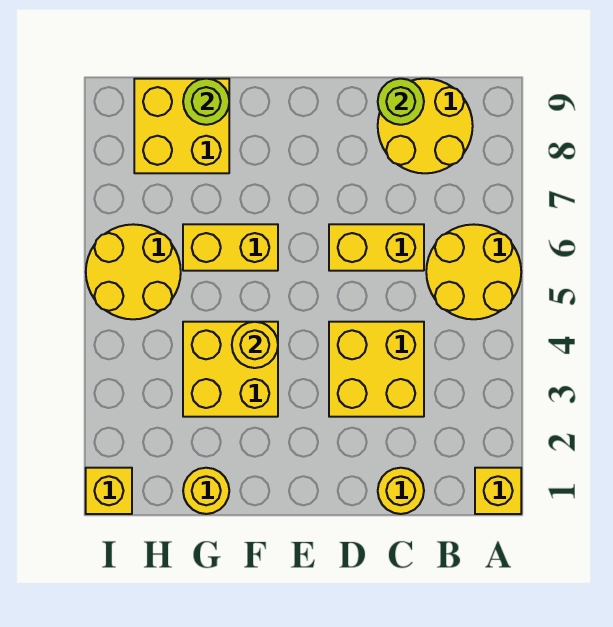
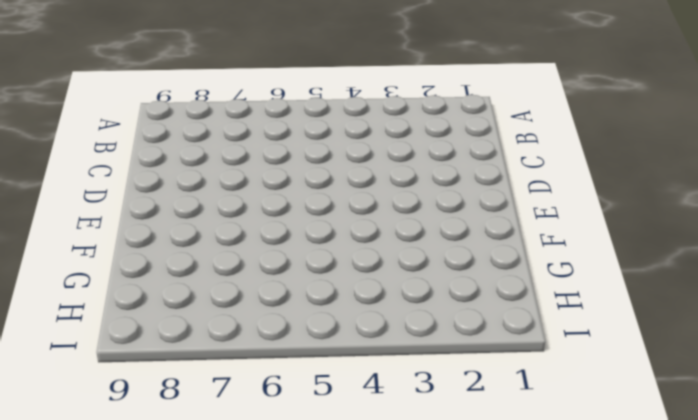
none -> yellow brick A1 level 1
none -> yellow round brick A5:B6 level 1
none -> yellow round brick B8:C9 level 1

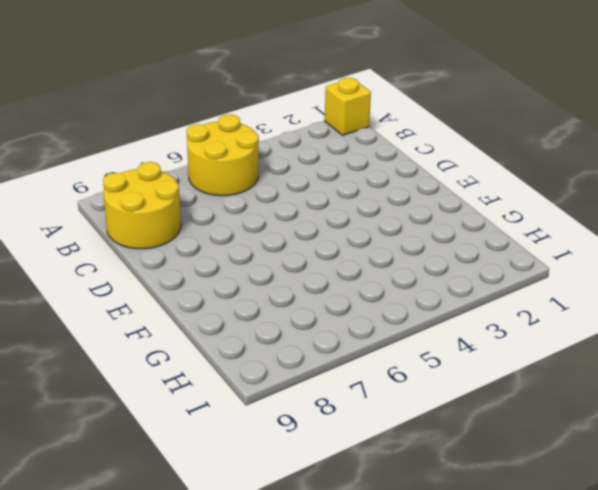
none -> yellow round brick C1 level 1
none -> yellow brick C3:D4 level 1
none -> yellow brick C6:D6 level 1

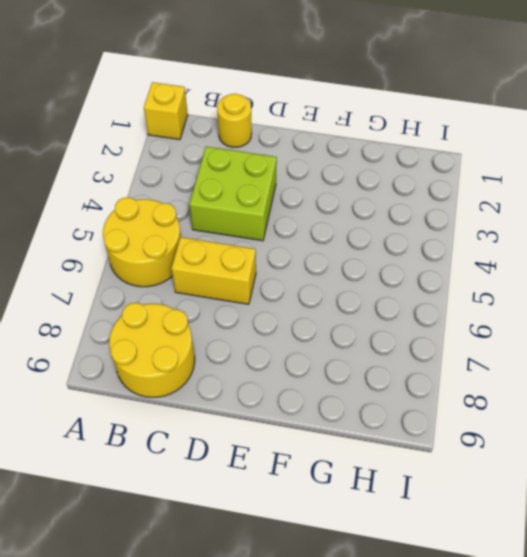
lime brick C3:D4 level 1 -> yellow brick C3:D4 level 1
none -> yellow brick F3:G4 level 1
none -> yellow brick F6:G6 level 1
none -> yellow round brick G1 level 1

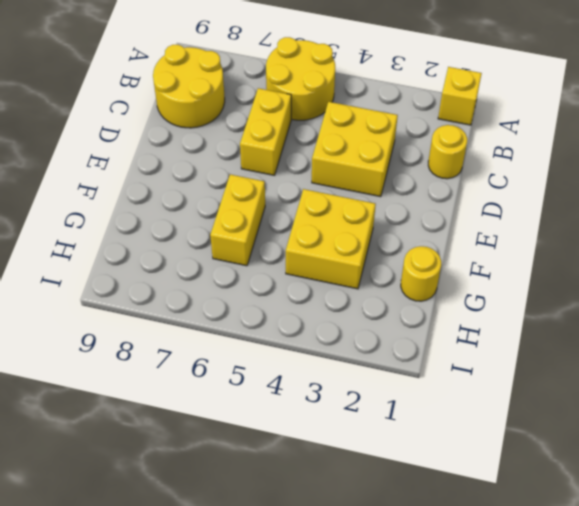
none -> yellow brick G8:H9 level 1
none -> yellow round brick H5:I6 level 1
none -> yellow brick I1 level 1

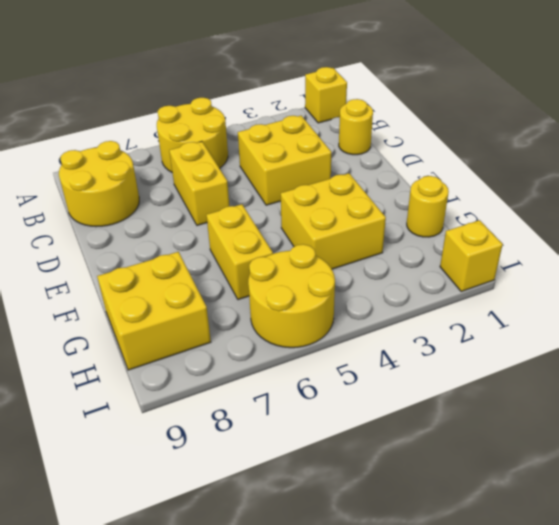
none -> lime round brick C9 level 2
none -> yellow round brick F4 level 2
none -> lime round brick G9 level 2

